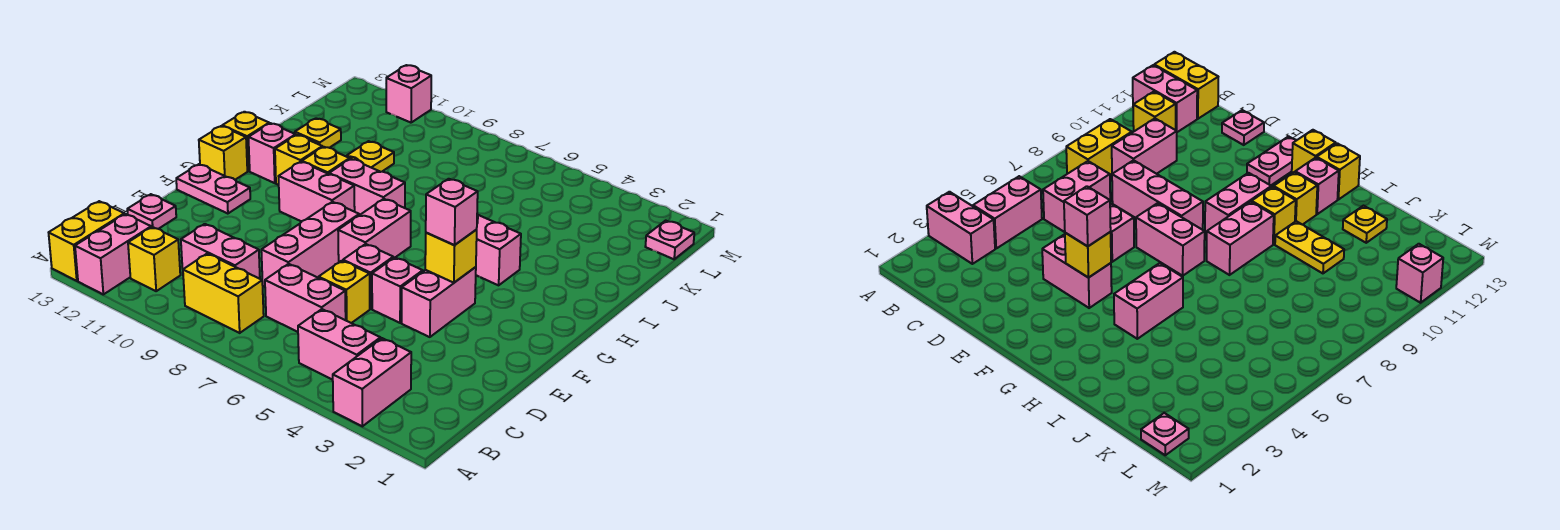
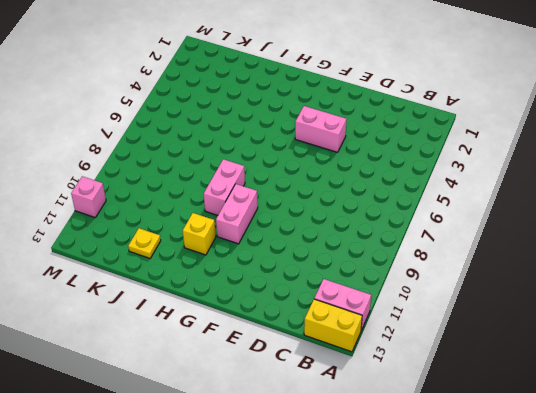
none -> pink brick A3:B3 level 1
none -> pink brick B4:B5 level 1
none -> yellow brick B8:B9 level 1
none -> yellow brick B11 level 1

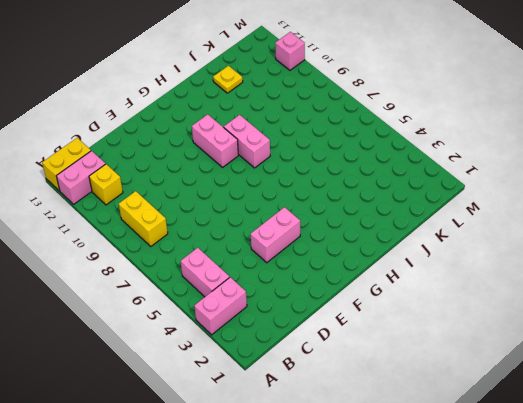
none -> pink brick C6:C7 level 1
none -> pink brick C9:C10 level 1
none -> yellow brick D6 level 1
none -> pink brick D8:F8 level 1

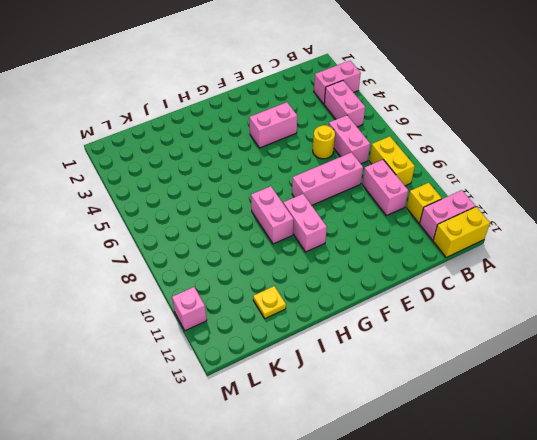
yellow round brick D6 level 1 -> yellow brick D6 level 1
none -> pink plate D13 level 1
none -> pink brick E5 level 1
none -> pink brick E6 level 1
none -> pink brick F7:G7 level 1

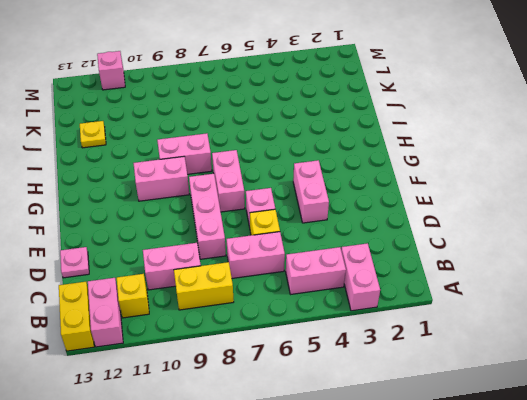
none -> pink brick E5 level 1
none -> pink plate F12:F13 level 1
none -> yellow brick G13 level 1
none -> pink brick H4:H5 level 1

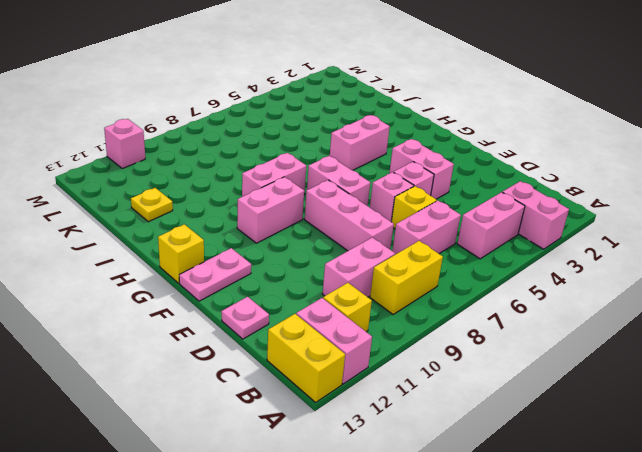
none -> yellow brick H10 level 1
none -> yellow brick H11 level 1
none -> pink brick H12 level 1
none -> yellow brick H13 level 1

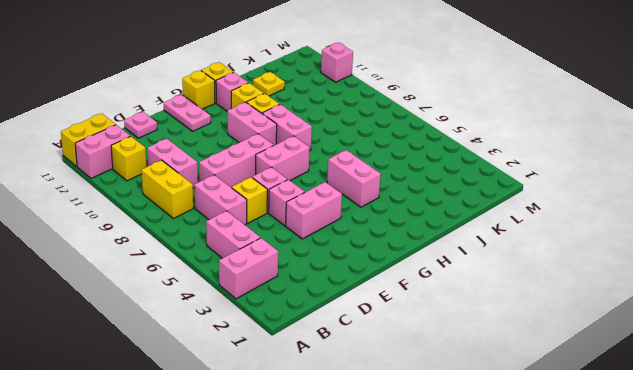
none -> yellow plate I10:J10 level 1
none -> pink plate L1 level 1
none -> yellow brick F4 level 2
none -> pink brick F4 level 3

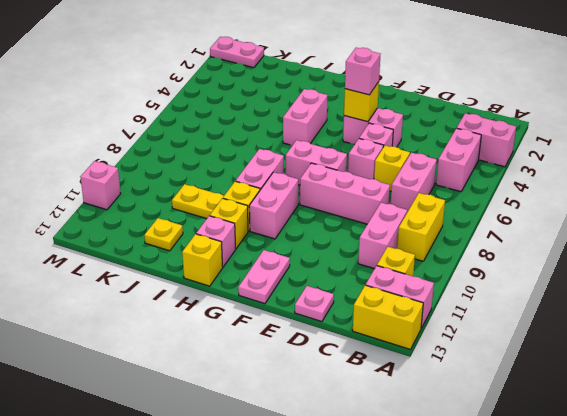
pink plate L1:M1 level 1 -> pink plate L1 level 1
none -> yellow brick G13 level 1

